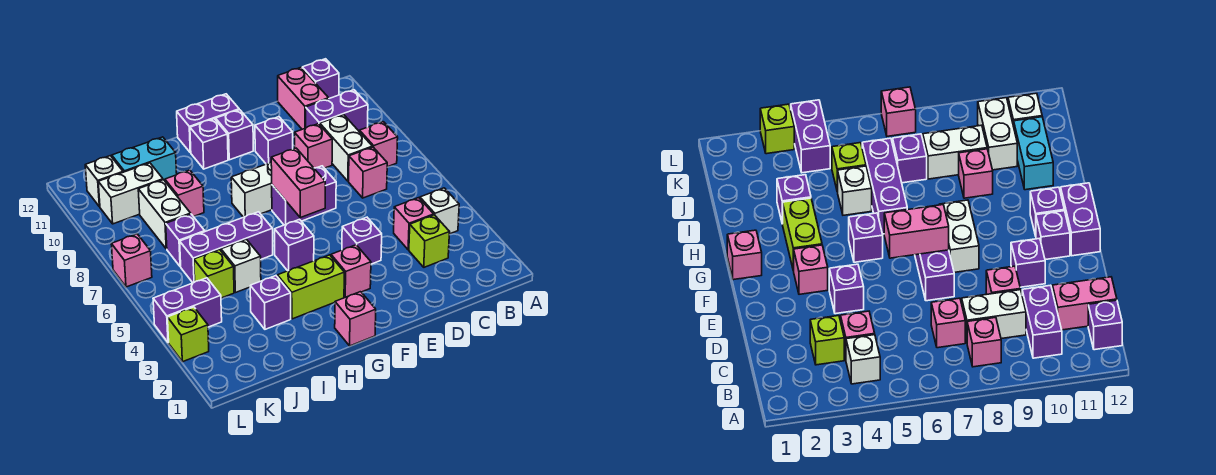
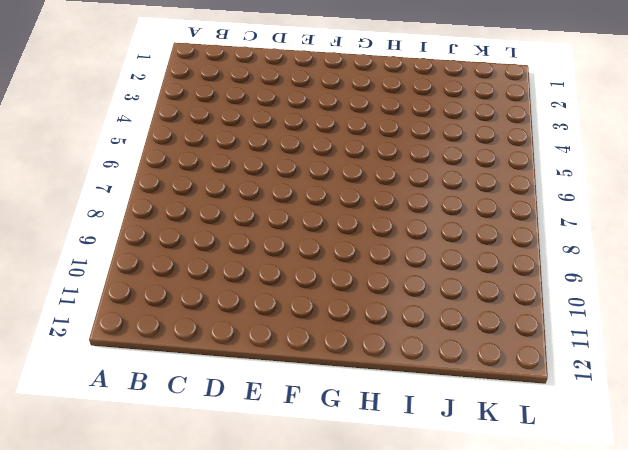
none -> white brick B4 level 1
none -> pink brick B8 level 1
none -> purple brick B10:C10 level 1
none -> purple brick B12 level 1

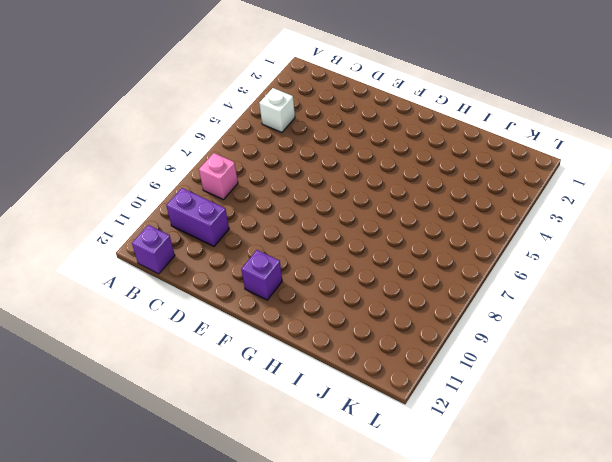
none -> lime brick C3 level 1
none -> pink brick C4 level 1
none -> pink brick C7 level 1
none -> white brick C8:C9 level 1

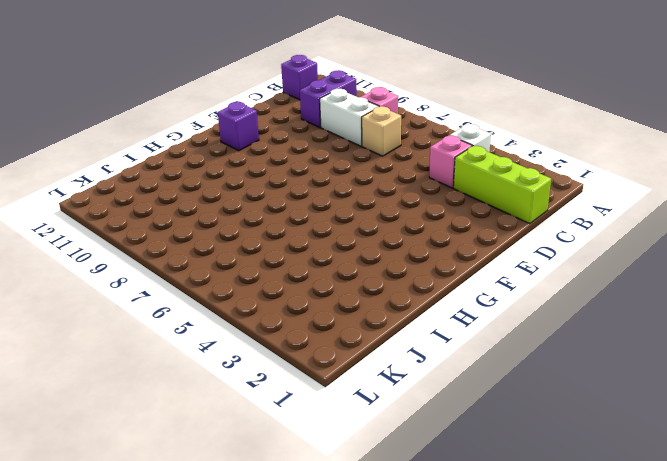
lime brick C1:C3 level 1 -> lime brick C3 level 1
tan brick C7 level 1 -> pink brick C7 level 1
none -> pink brick C11:C12 level 1
none -> pink brick D9 level 1
none -> purple brick E4 level 1
none -> purple brick E7:F7 level 1

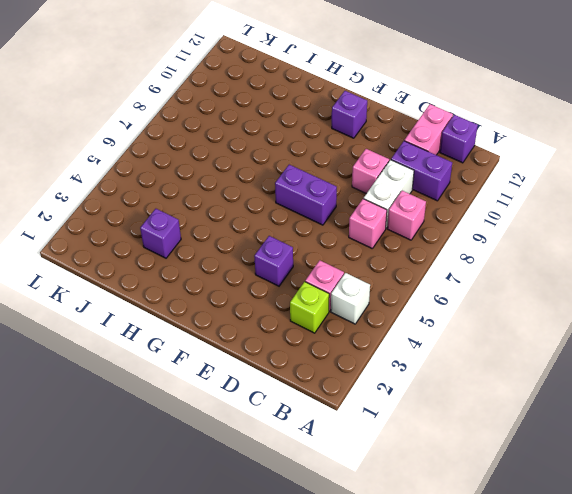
none -> purple brick E10 level 1
none -> pink brick F3 level 1
none -> white brick F8:G8 level 1
none -> purple brick F12:G12 level 1

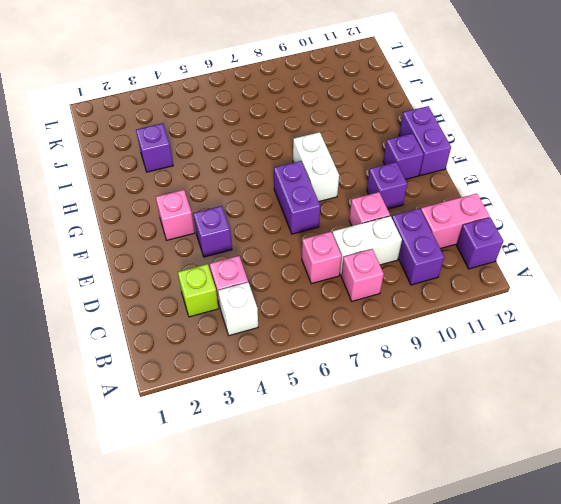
none -> pink brick G1 level 1
none -> lime brick G3:H3 level 1
none -> purple brick G5 level 1
none -> purple brick G11 level 1

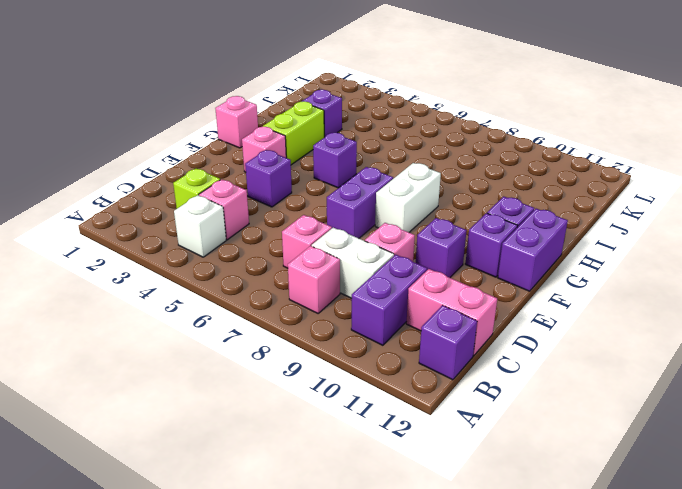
none -> purple brick H6:J6 level 1
none -> white brick I5 level 1
none -> pink brick I9 level 1
none -> cyan brick I11:J11 level 1

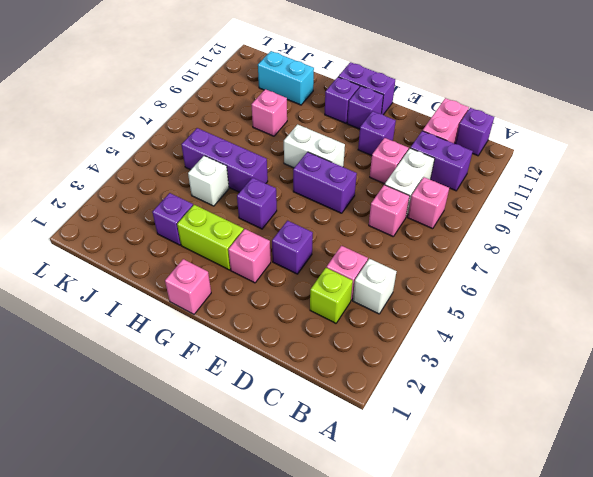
none -> lime brick J5 level 1
none -> purple brick J7 level 1
none -> white brick J8:J9 level 1
none -> white brick J10:K10 level 1

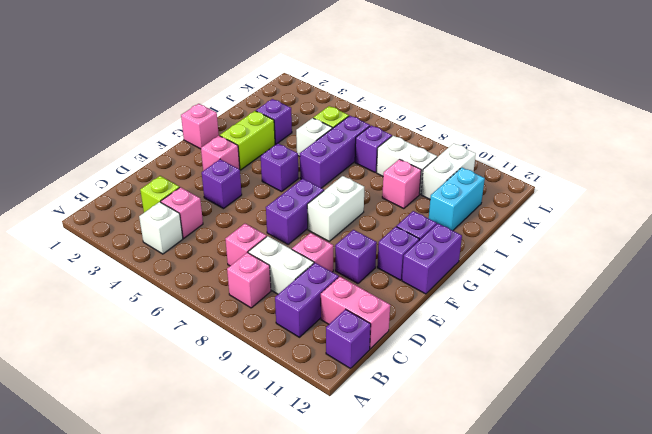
none -> purple brick K4:L4 level 1
none -> white brick K11 level 1
none -> lime brick L3 level 1
none -> pink brick L7 level 1

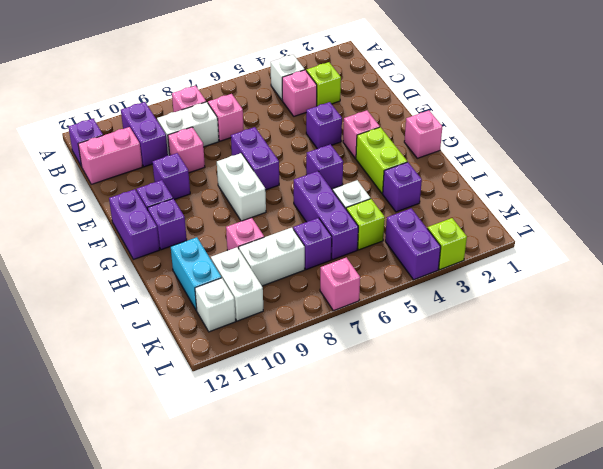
none -> pink brick F6:F7 level 2

